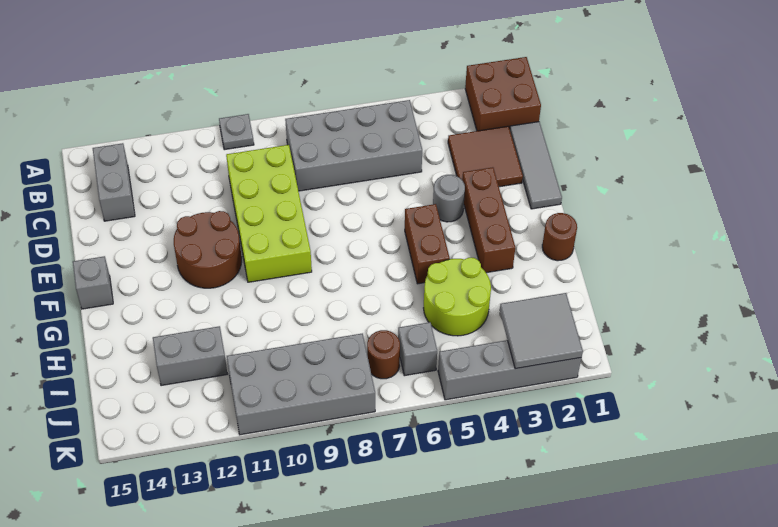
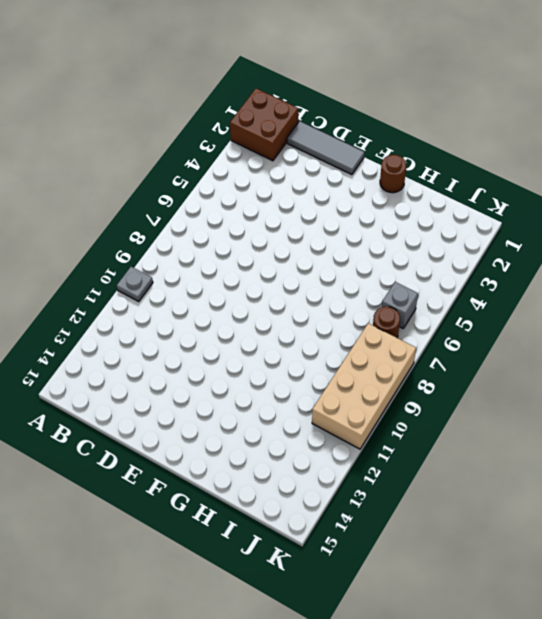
tan brick J8:K11 level 1 -> grey brick J8:K11 level 1
none -> grey brick B5:C8 level 1
none -> grey brick B14:C14 level 1
none -> brown tile C2:D3 level 1

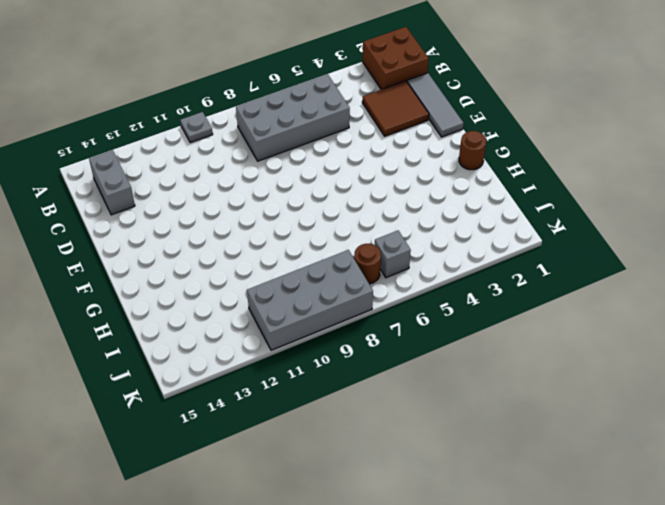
none -> lime brick C9:F10 level 1
none -> brown brick E3:G3 level 1
none -> grey round brick E4 level 1

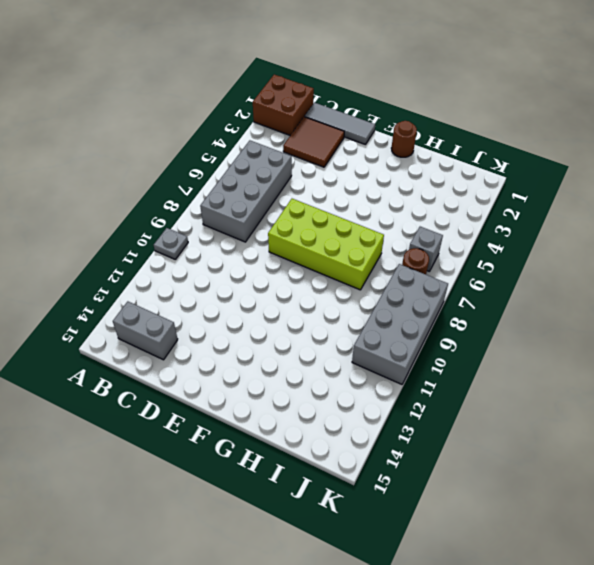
lime brick E7:H8 level 1 -> lime brick C9:F10 level 1
none -> brown brick E3:G3 level 1
none -> grey round brick E4 level 1
none -> brown round brick E11:F12 level 1

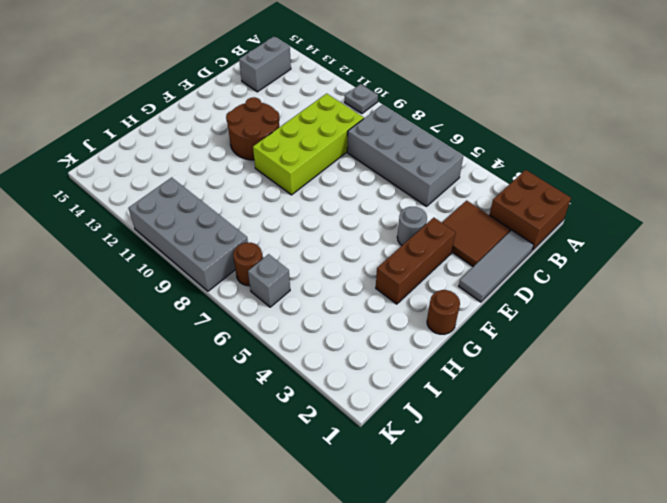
none -> brown brick F5:G5 level 1
none -> grey brick F15 level 1
none -> lime round brick H4:I5 level 1

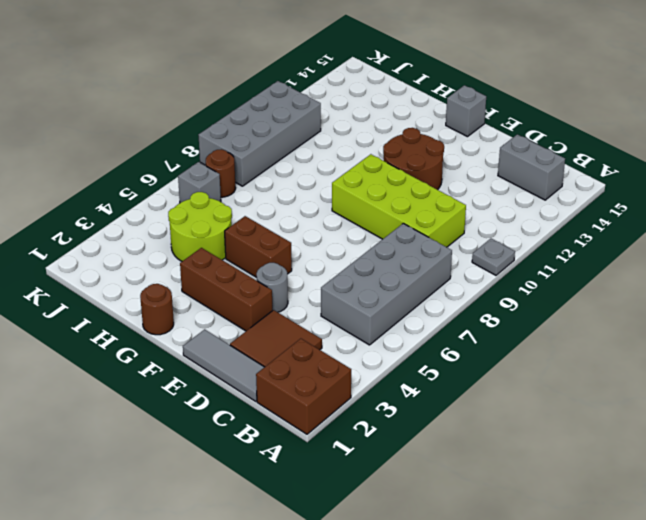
none -> grey brick I12:I13 level 1
none -> grey brick K2:K5 level 1
none -> grey tile J2:K3 level 2

